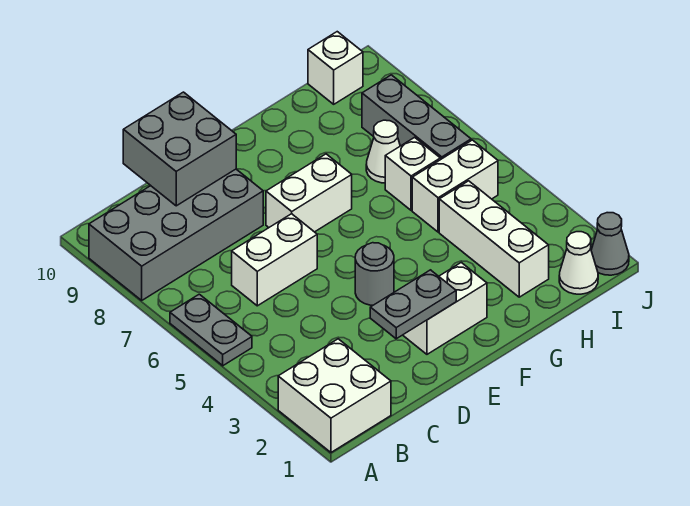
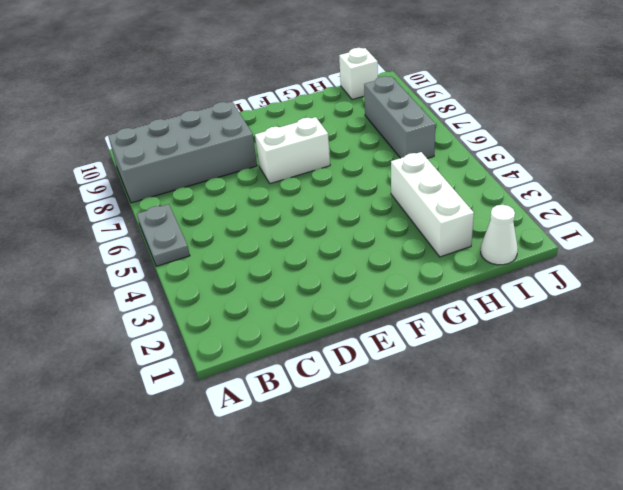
none -> white brick A1:B2 level 1
none -> white brick C6:D6 level 1
none -> white brick E2:F2 level 1

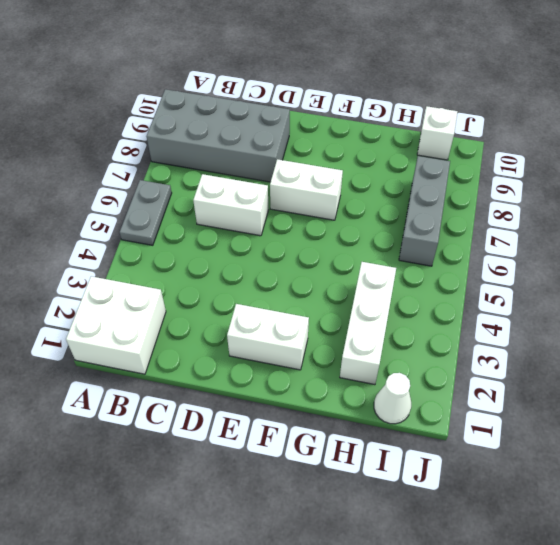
none -> grey round brick E4 level 1
none -> white brick H5:I5 level 1
none -> white brick H6 level 1

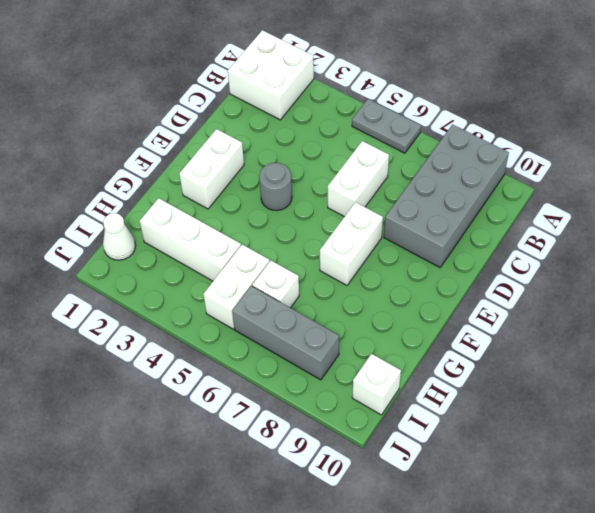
none -> white cone H7 level 1
none -> grey cone J1 level 1
none -> grey brick C9:D10 level 2

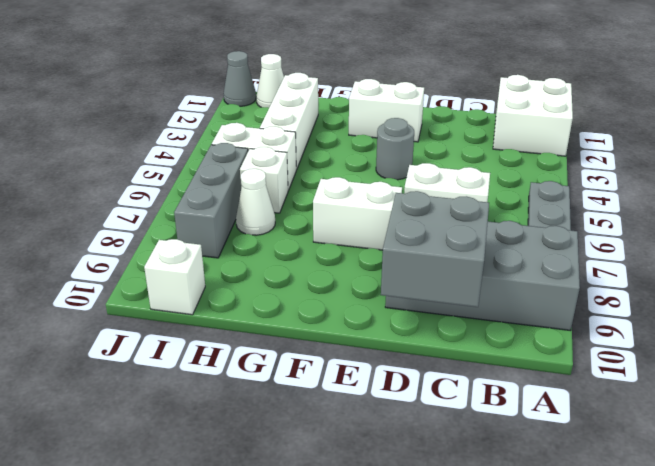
none -> grey plate D2:E2 level 2

